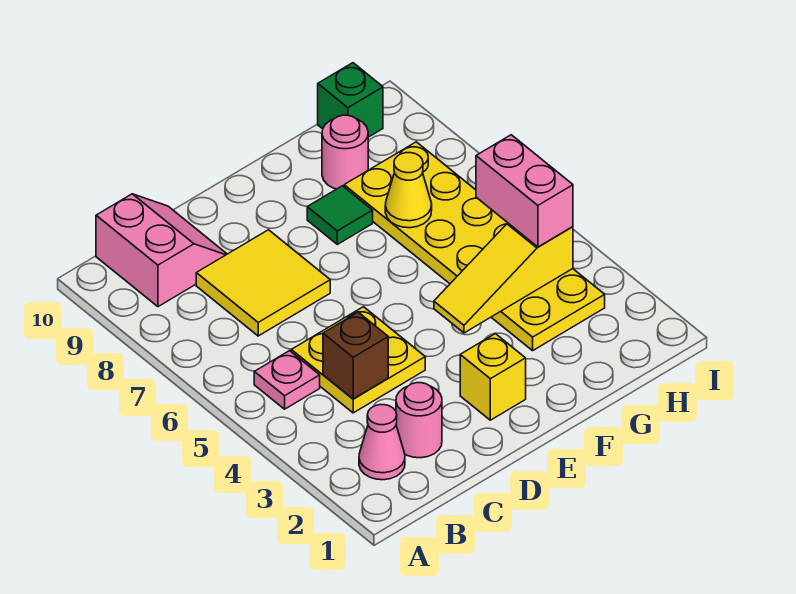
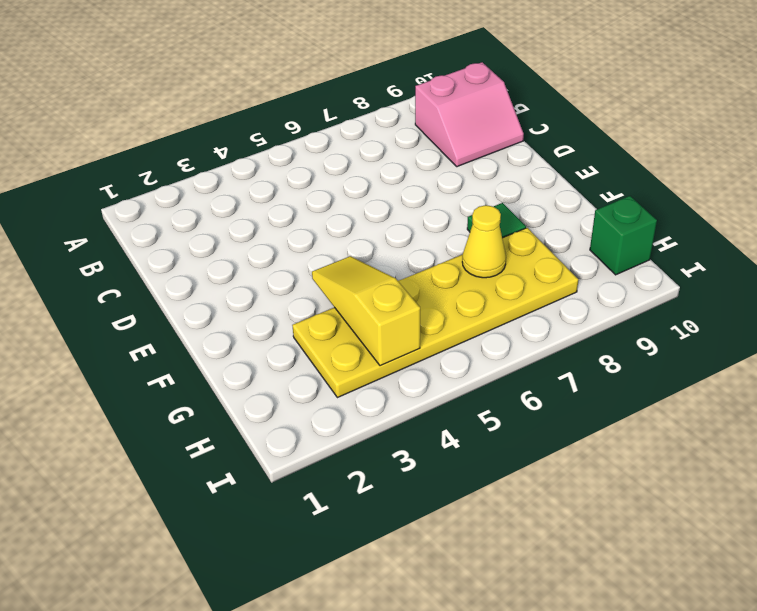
none -> pink cone B2 level 1
none -> pink plate B5 level 1
none -> pink round brick C2 level 1

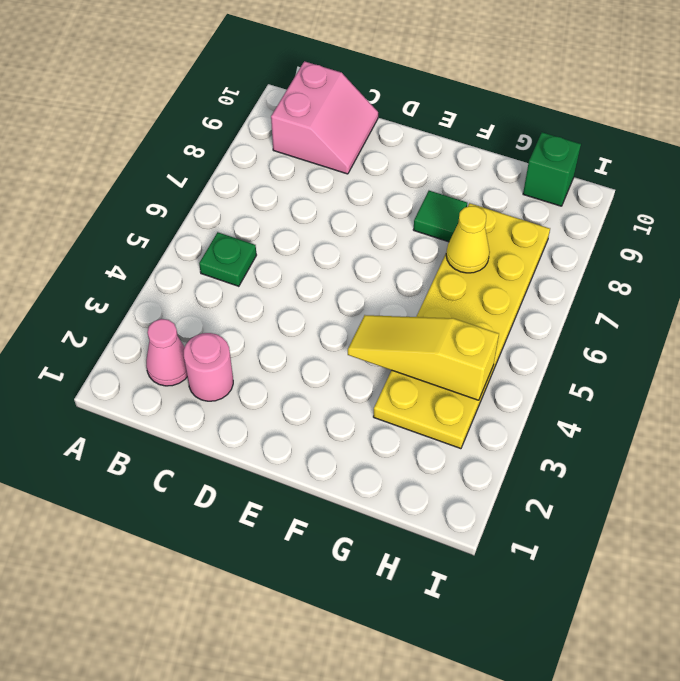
green plate B5 level 1 -> pink plate B5 level 1
none -> yellow plate C4:D5 level 1
none -> yellow tile C7:D8 level 1
none -> yellow brick E2 level 1

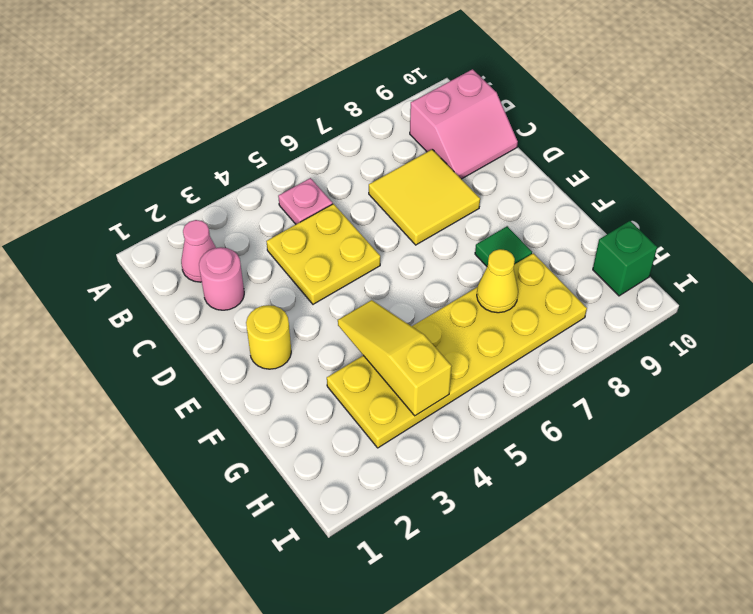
yellow round brick E2 level 1 -> yellow brick E2 level 1
none -> pink round brick G9 level 1
none -> brown brick C4 level 2
none -> pink brick H4:H5 level 3

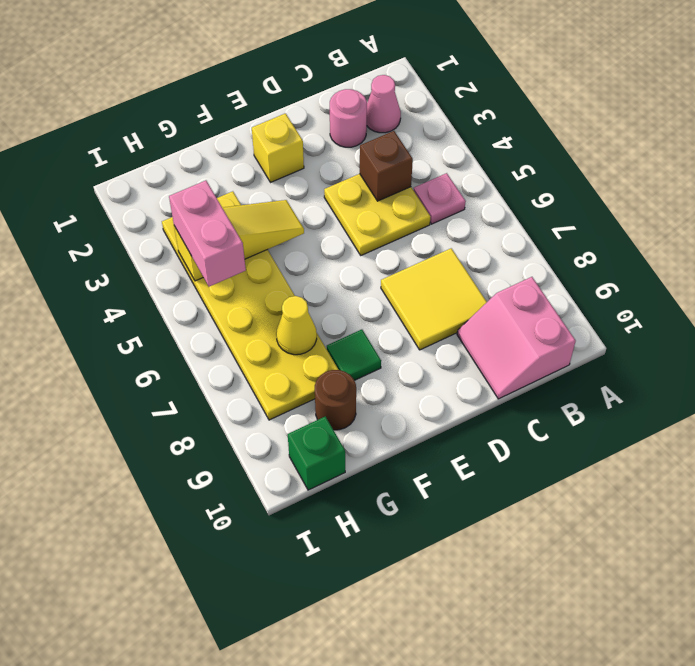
brown round brick G9 level 1 -> pink round brick G9 level 1

